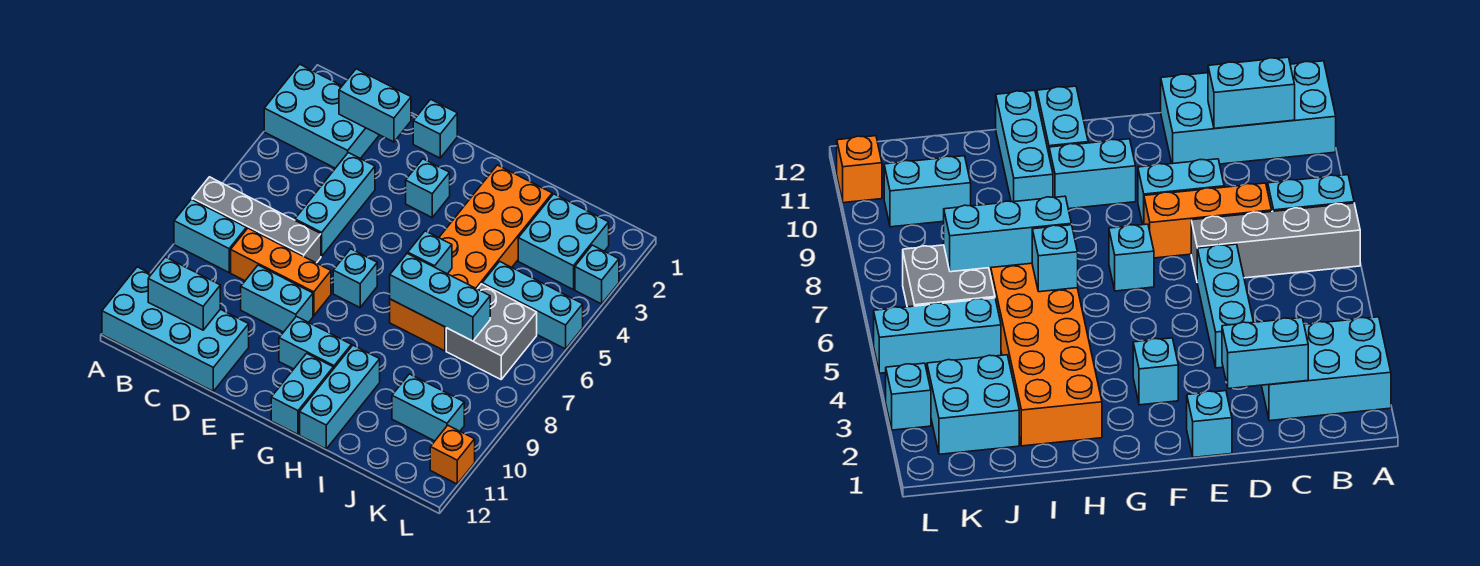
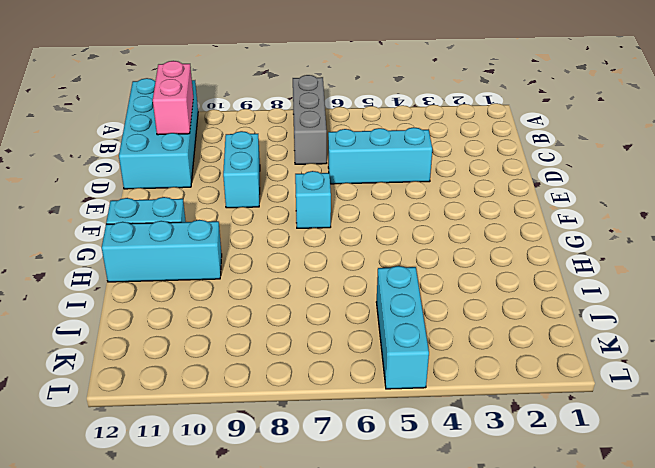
grey brick A7:C7 level 1 -> grey brick A7:D7 level 1
pink brick B11:C11 level 2 -> cyan brick B11:C11 level 2
none -> cyan brick A2:C3 level 1
none -> cyan brick A8:B8 level 1
none -> orange brick C8:E8 level 1

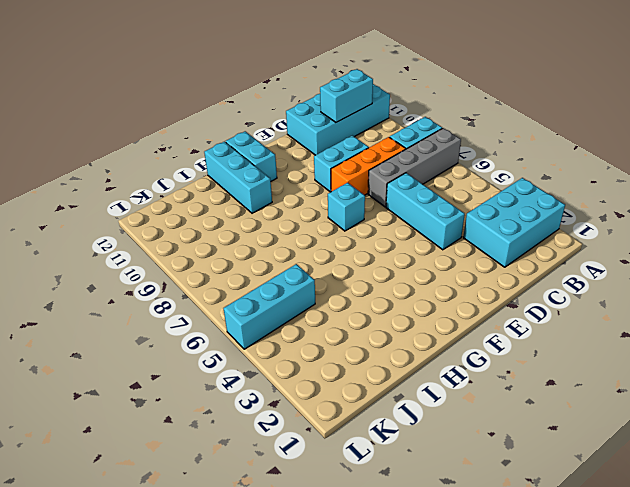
none -> cyan brick E1 level 1
none -> cyan brick F3 level 1
none -> cyan brick F10:G10 level 1

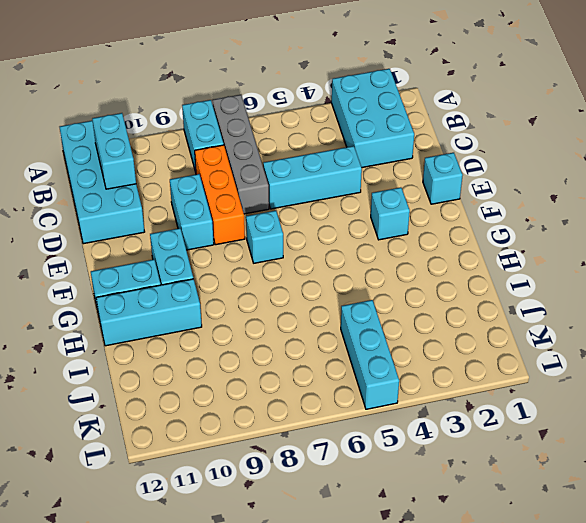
none -> orange brick H2:I7 level 1
none -> cyan brick J2:K3 level 1
none -> grey brick J6:K7 level 1

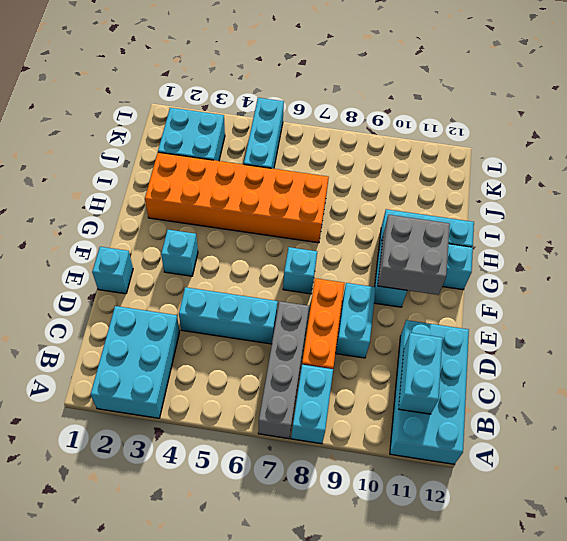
grey brick F10:G11 level 2 -> grey brick J6:K7 level 1
none -> cyan brick J10:K10 level 1
none -> cyan brick L3 level 1
none -> orange brick L11 level 1

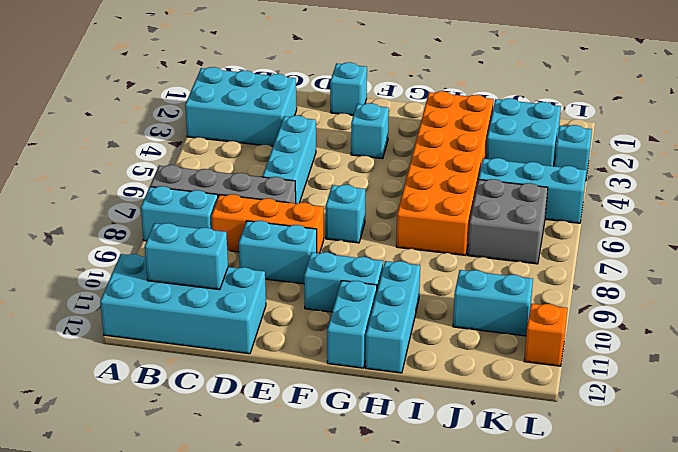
none -> cyan brick C2:D2 level 2
none -> cyan brick H6 level 2
none -> cyan brick H7:J7 level 2

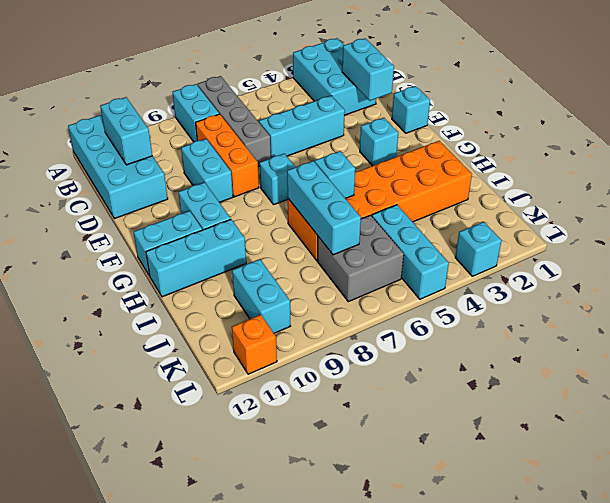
none -> cyan brick J2:K3 level 1

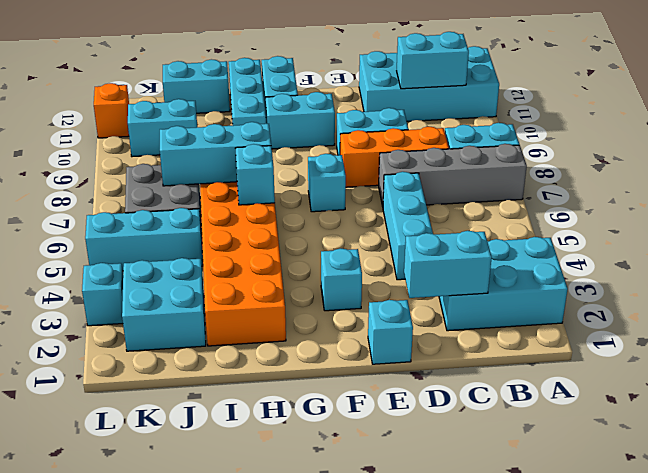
cyan brick I12:J12 level 1 -> none

